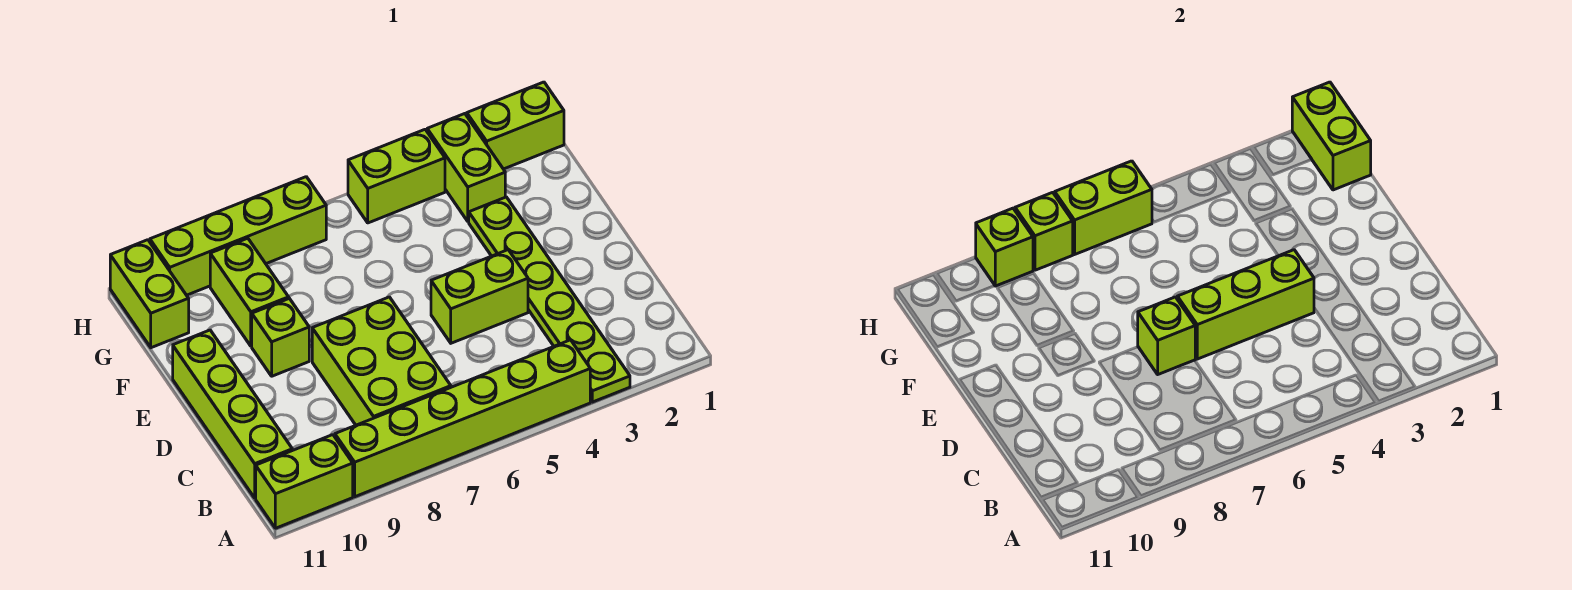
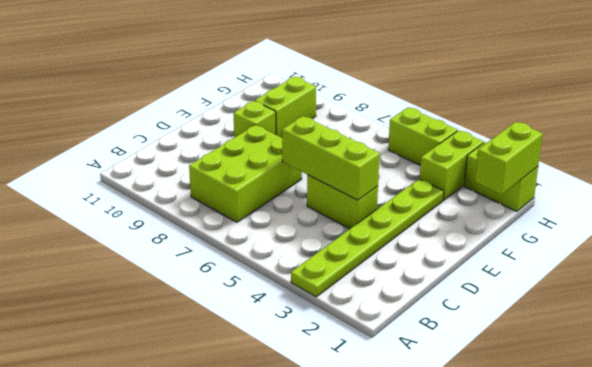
none -> lime brick A4:A9 level 1
none -> lime brick A10:A11 level 1
none -> lime brick B11:E11 level 1

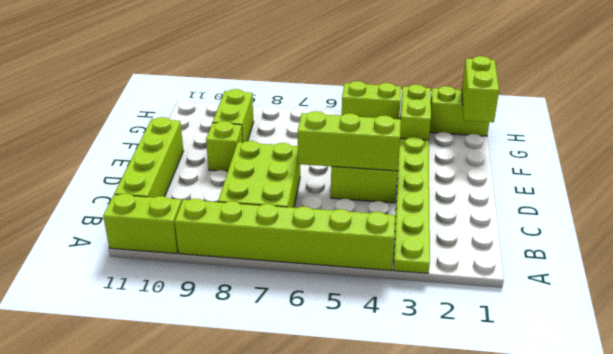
none -> lime brick G11:H11 level 1
none -> lime brick H7:H10 level 1
none -> lime brick D7 level 2

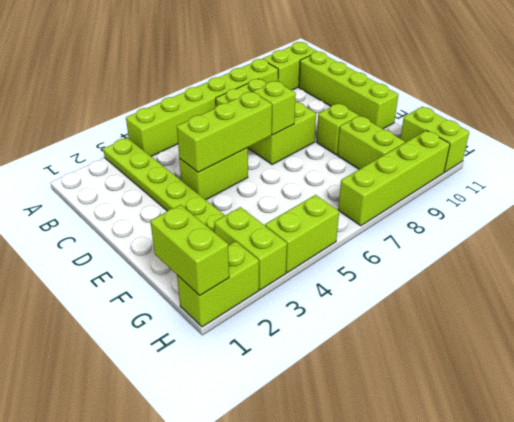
none -> lime brick H6:H7 level 2
none -> lime brick H8 level 2
none -> lime brick H9 level 2

